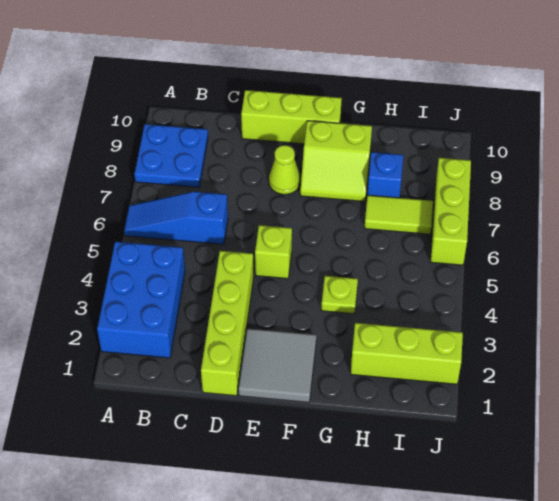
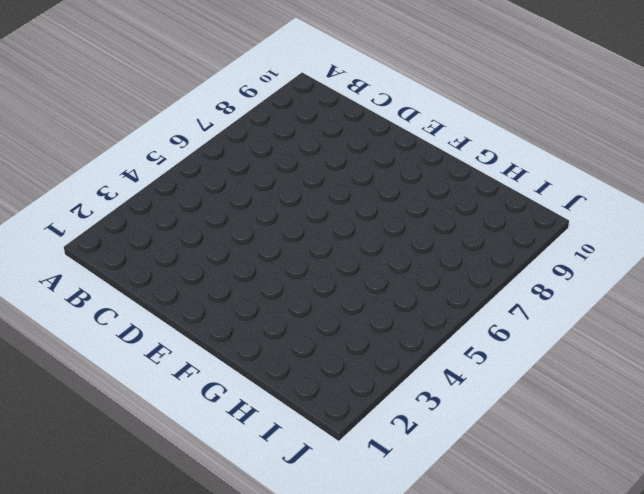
none -> blue brick A2:B4 level 1
none -> blue slope A6:C6 level 1 top C
none -> blue plate A8:B9 level 1

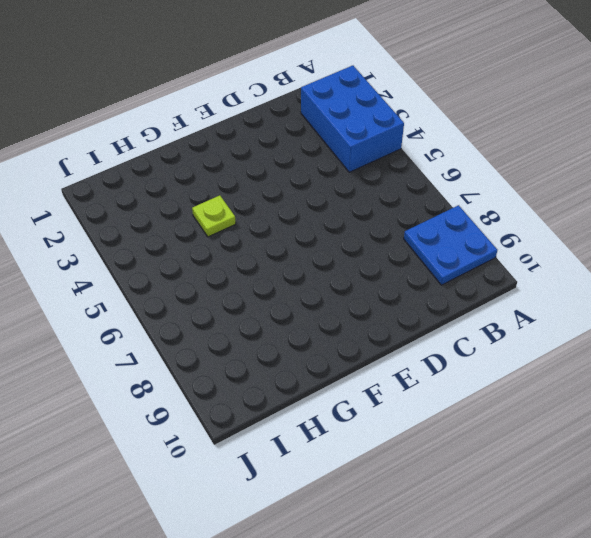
none -> blue slope A6:C6 level 1 top C
none -> lime brick D1:D4 level 1
none -> lime brick D10:F10 level 1

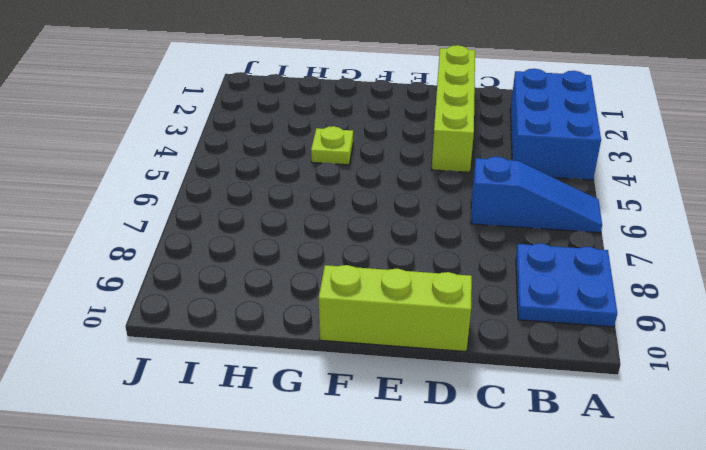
none -> grey tile E1:F2 level 1
none -> lime brick E5 level 1
none -> lime cone E8 level 1

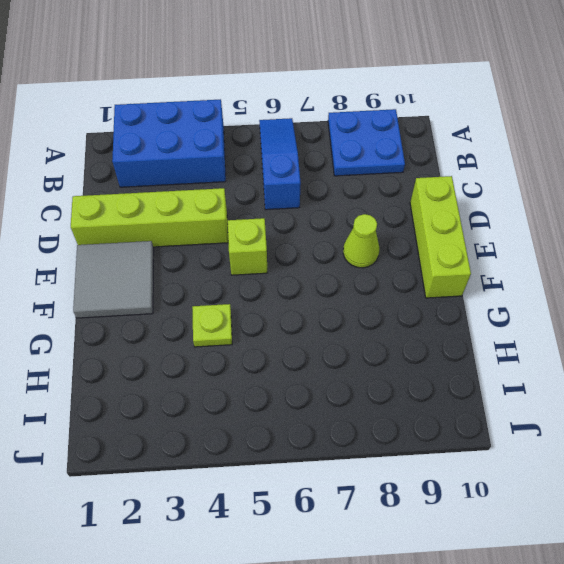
none -> lime slope F8:G9 level 1 top 9
none -> lime brick H2:J2 level 1
none -> lime tile H7:I7 level 1

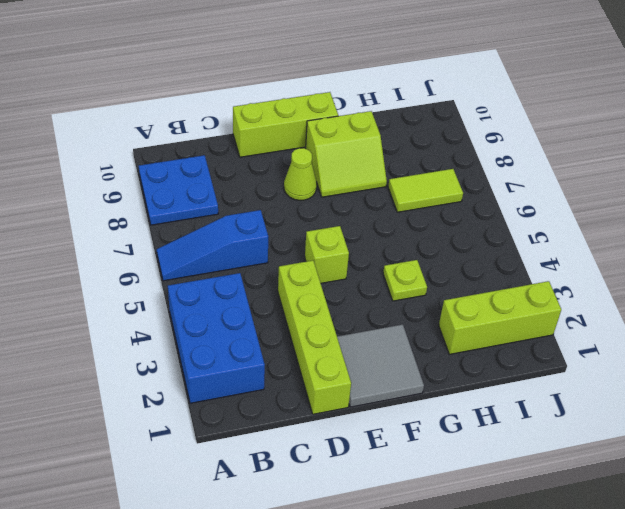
none -> blue brick H8 level 1
none -> lime brick J6:J8 level 1

